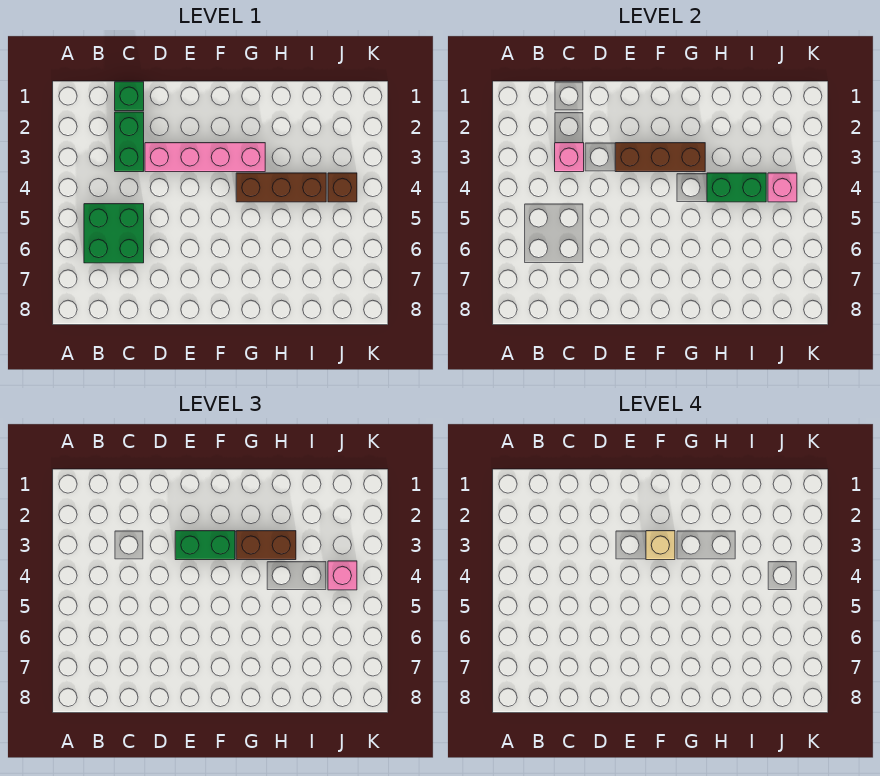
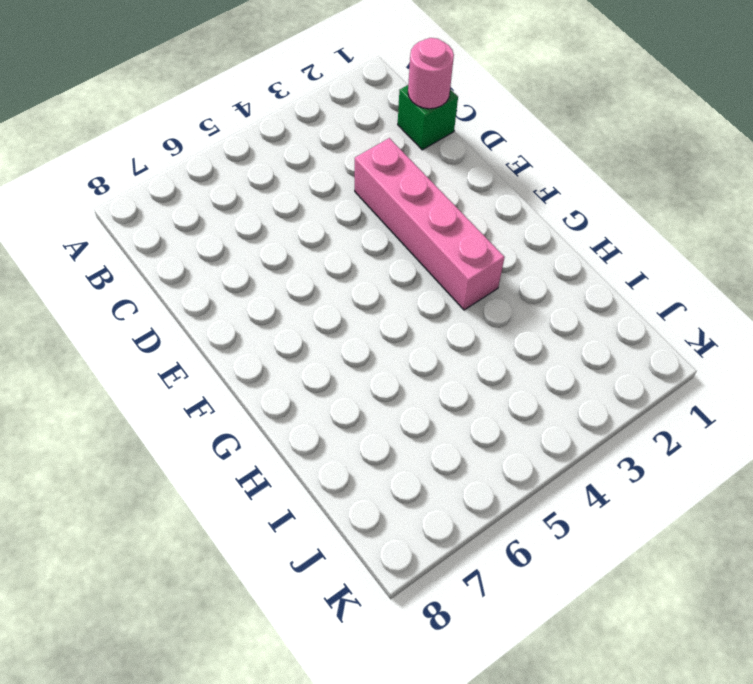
pink round brick C1 level 2 -> none
none -> green brick B5:C6 level 1
none -> green brick C2:C3 level 1
none -> brown brick G4:I4 level 1

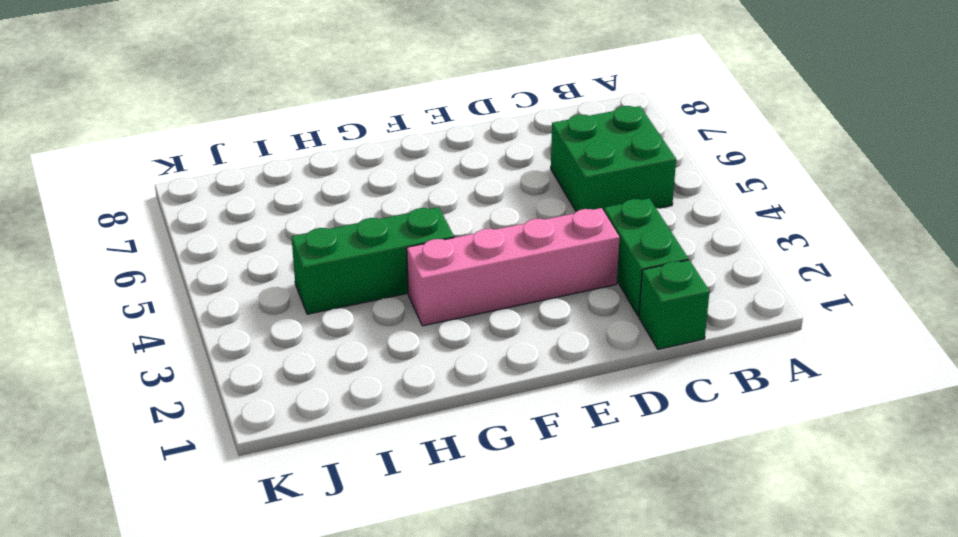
green brick G4:I4 level 1 -> brown brick G4:I4 level 1
none -> brown brick J4 level 1
none -> pink brick C3 level 2
none -> brown brick E3:G3 level 2

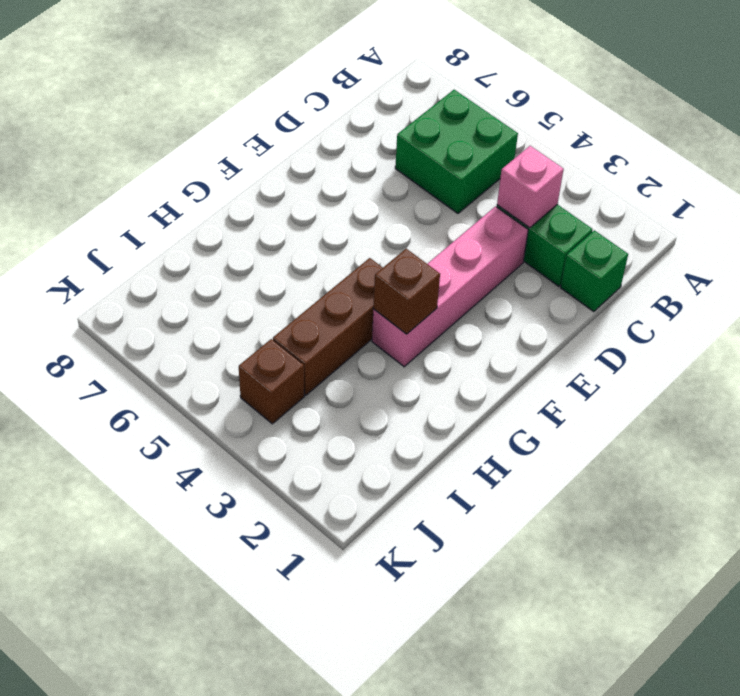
brown brick G3 level 2 -> brown brick E3:G3 level 2
none -> green brick H4:I4 level 2
none -> pink brick J4 level 2
none -> green brick E3:F3 level 3

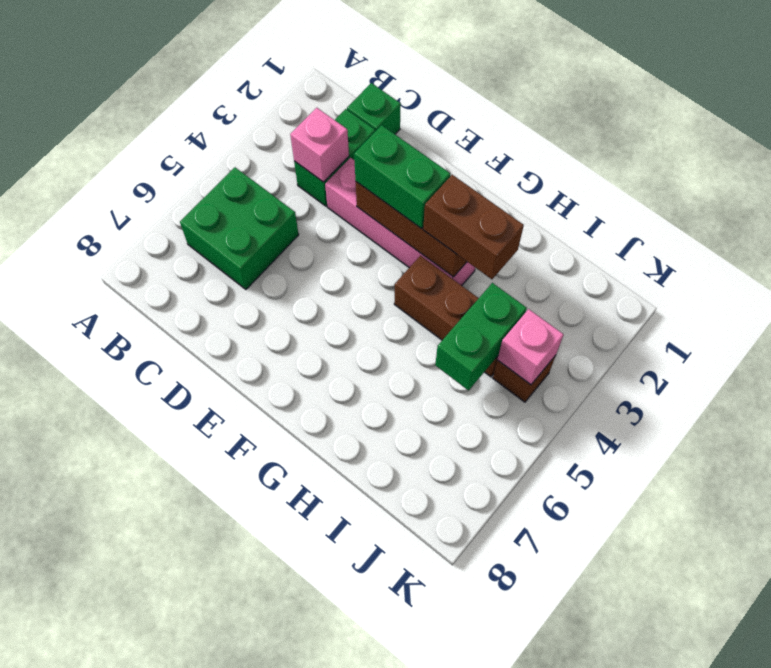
green brick I4:I5 level 2 -> green brick H4:I4 level 2
none -> pink brick J4 level 3
none -> tan brick F3 level 4

